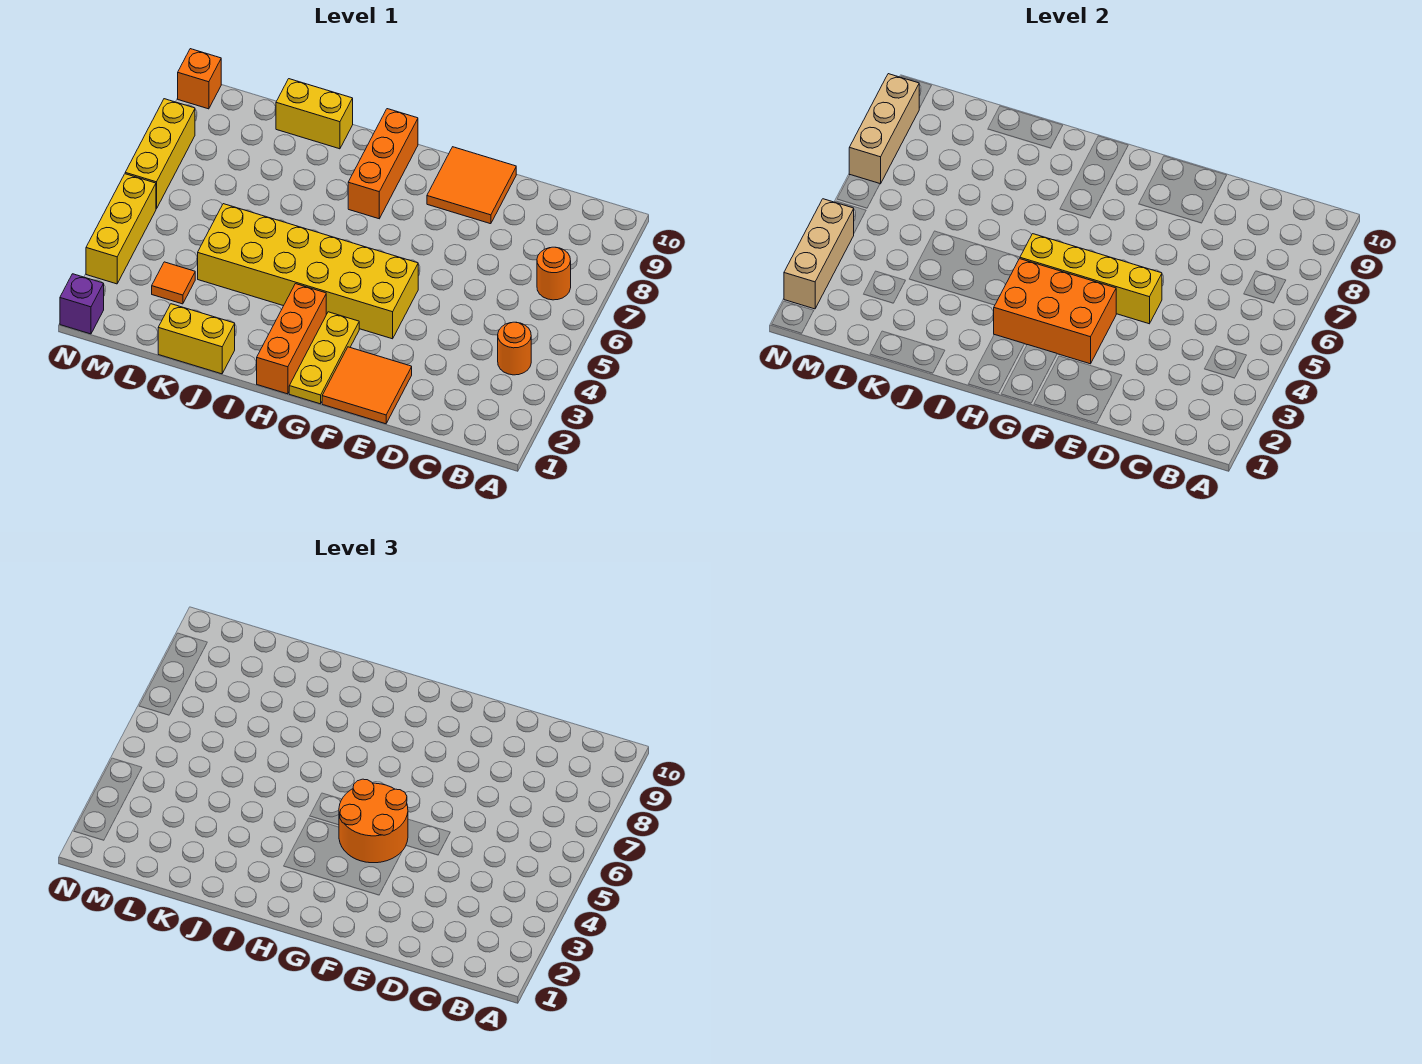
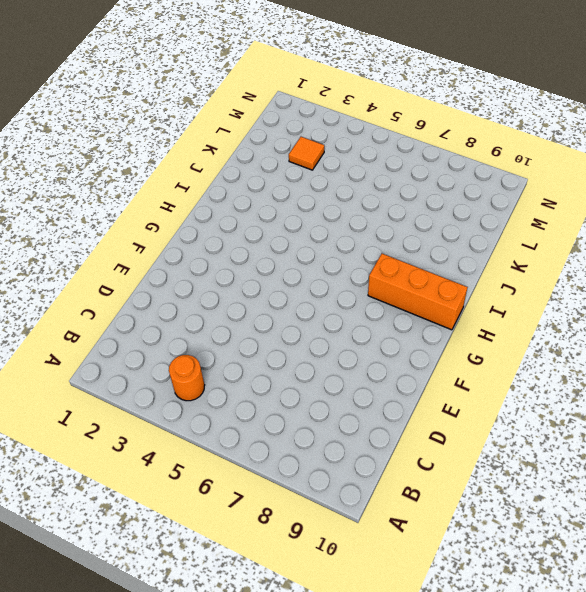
none -> orange round brick B7 level 1
none -> orange tile E1:F2 level 1
none -> orange tile E9:F10 level 1

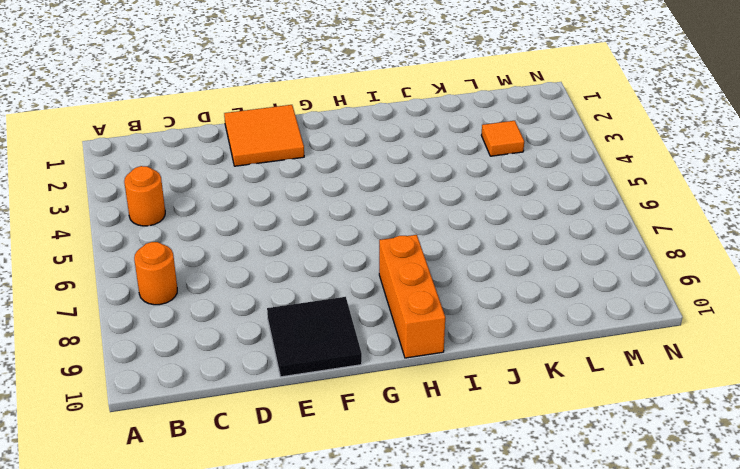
black tile E9:F10 level 1 -> orange tile E9:F10 level 1
none -> yellow brick F4:K5 level 1
none -> yellow plate G1:G3 level 1
none -> orange brick H1:H3 level 1

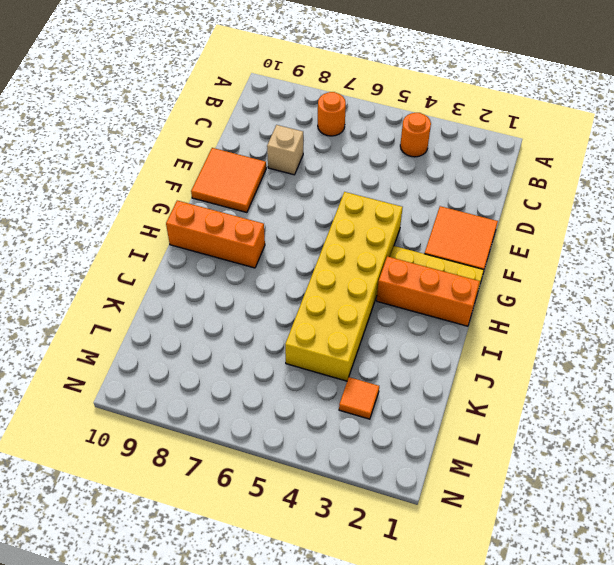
tan brick D8 level 1 -> none
none -> yellow brick J1:K1 level 1
none -> yellow brick J10:K10 level 1
none -> purple brick N1 level 1

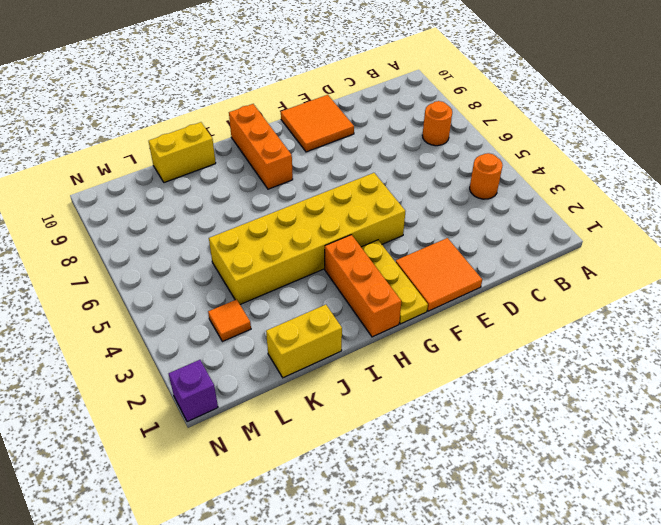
none -> yellow brick N3:N5 level 1
none -> yellow brick N6:N8 level 1
none -> orange brick N10 level 1

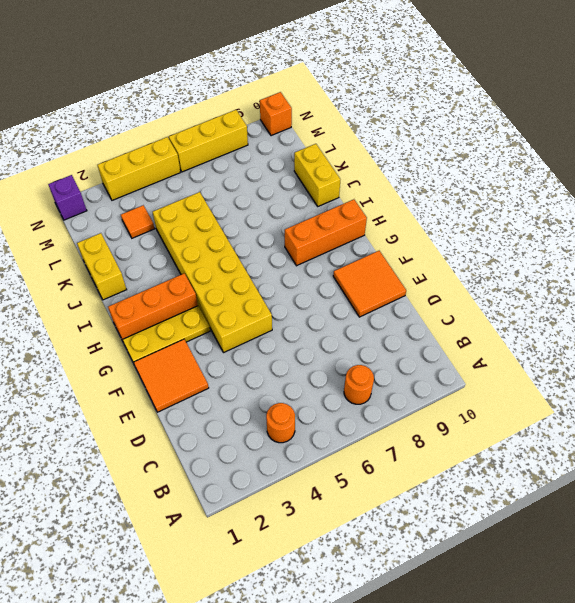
none -> yellow brick E5:H5 level 2
none -> orange brick F3:H4 level 2
none -> tan brick N2:N4 level 2

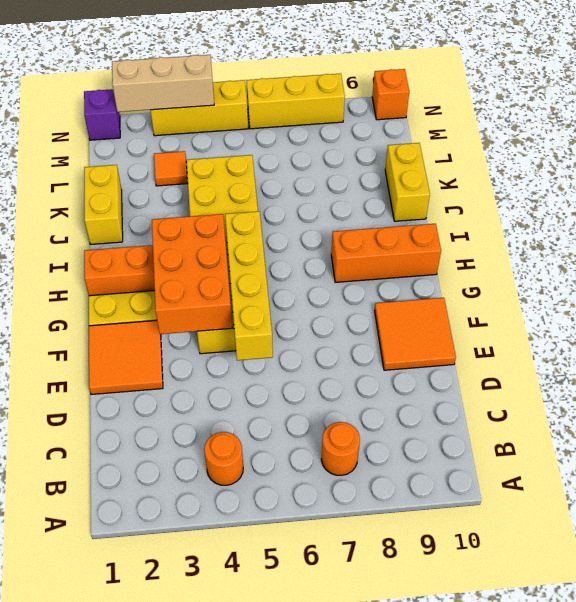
none -> tan brick N7:N9 level 2
none -> orange round brick F4:G5 level 3

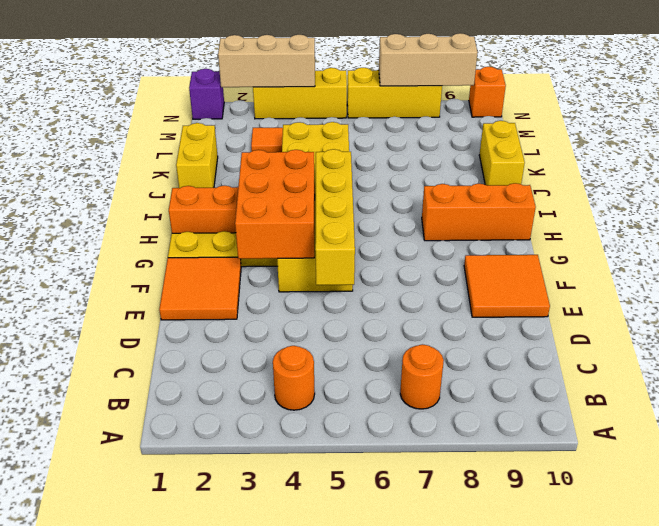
none -> orange round brick F4:G5 level 3

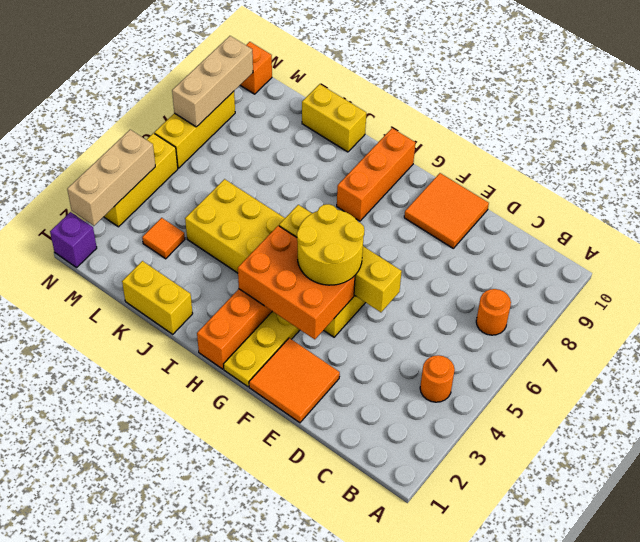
yellow round brick F4:G5 level 3 -> orange round brick F4:G5 level 3

